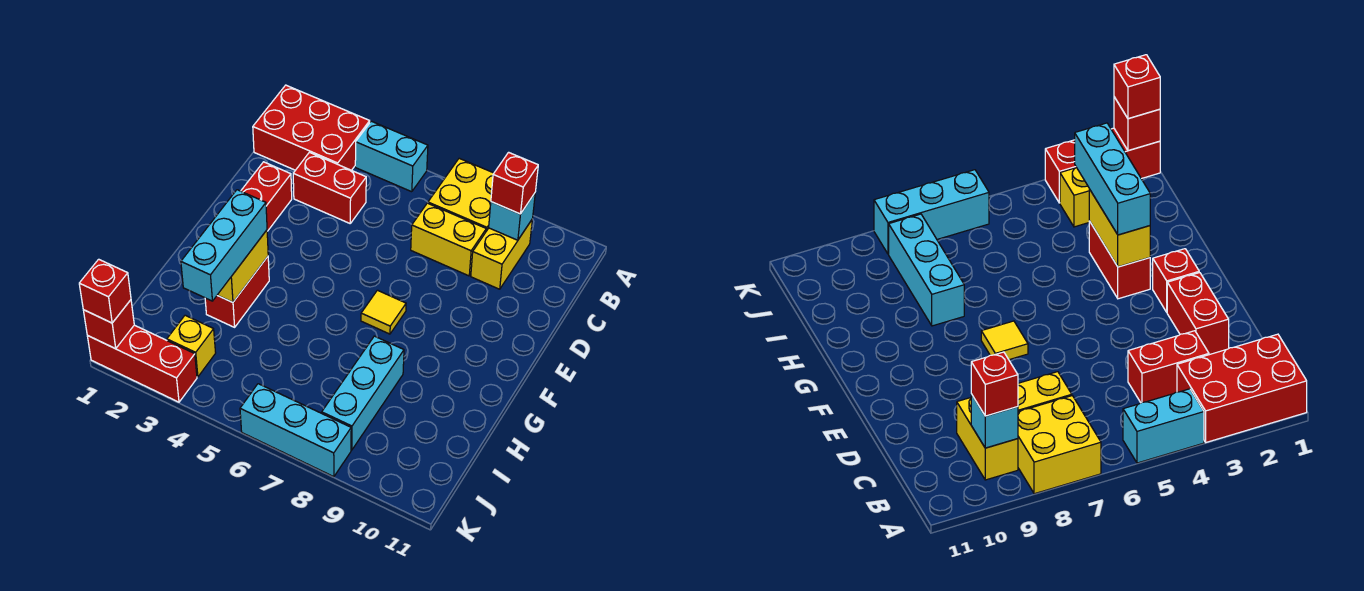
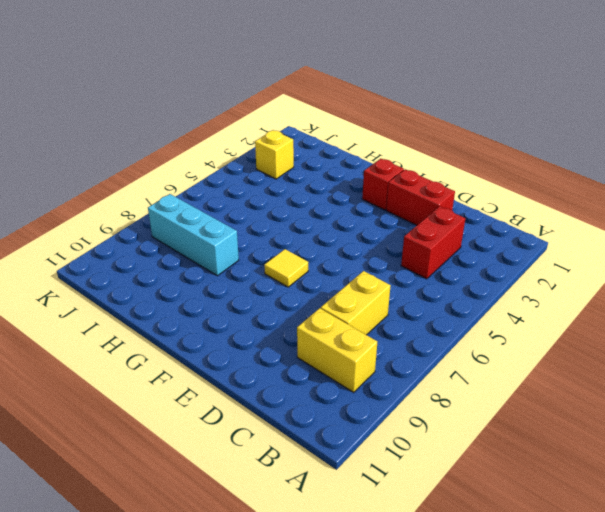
none -> red brick A1:B3 level 1
none -> cyan brick A4:A5 level 1
none -> yellow brick A7:B8 level 1

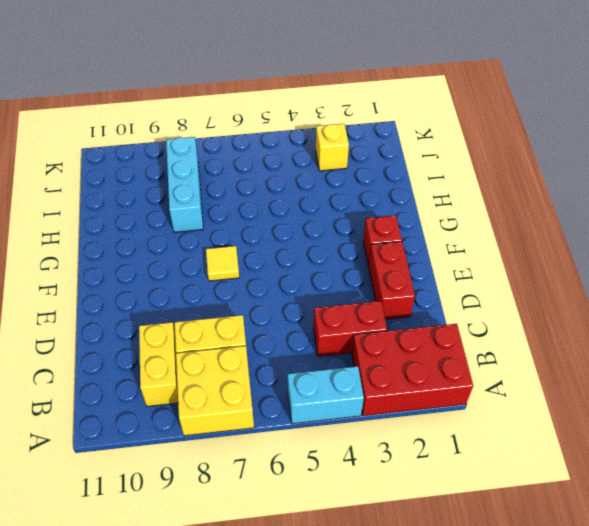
none -> red brick G3:H3 level 1
none -> red brick K1:K3 level 1
none -> cyan brick K6:K8 level 1

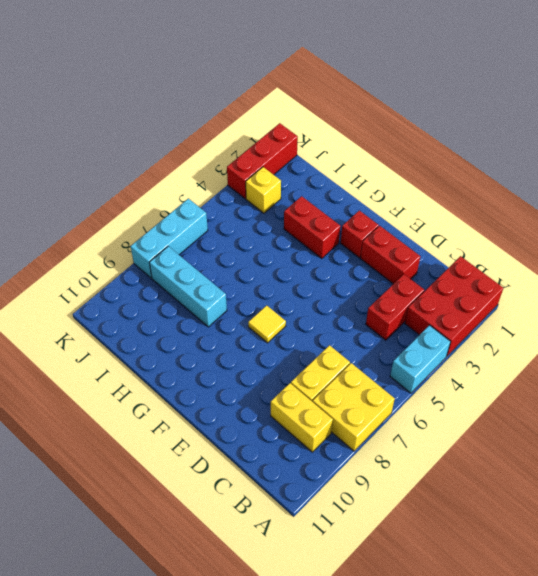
none -> cyan brick B9 level 2
none -> yellow brick G3:H3 level 2
none -> red brick K1 level 2

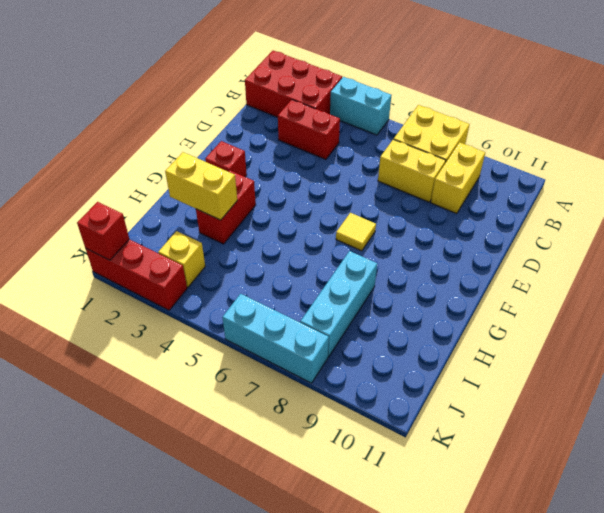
yellow brick H2:H3 level 2 -> yellow brick G3:H3 level 2
none -> red brick D2:E2 level 1
none -> cyan brick B9 level 2
none -> red brick B9 level 3

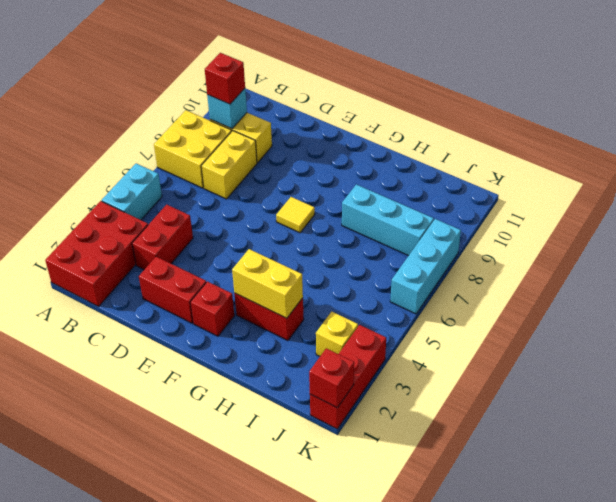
none -> cyan brick G3:I3 level 3
none -> red brick K1 level 3

